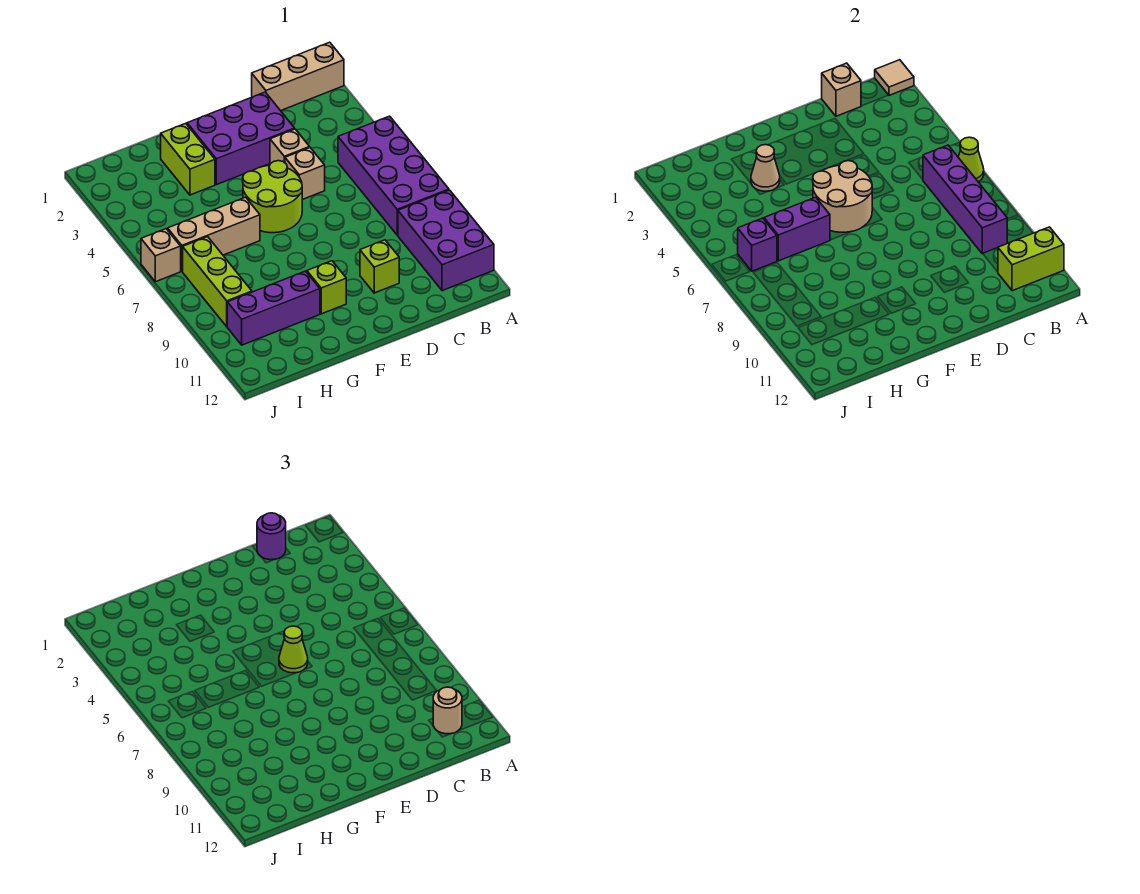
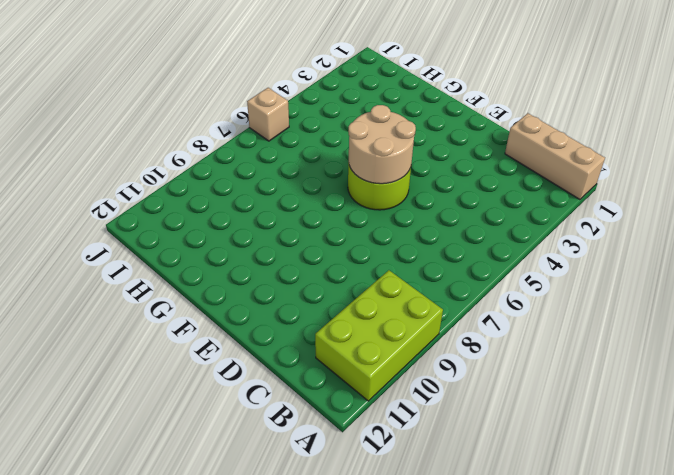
lime brick A9:B11 level 1 -> purple brick A9:B11 level 1
none -> purple brick A5:B8 level 1
none -> purple brick D2:F3 level 1
none -> tan brick D4 level 1

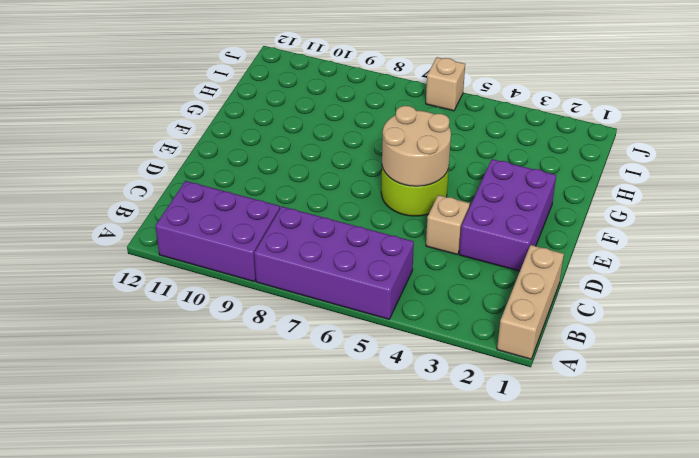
none -> tan brick D5 level 1
none -> lime brick D10 level 1
none -> lime brick F10 level 1

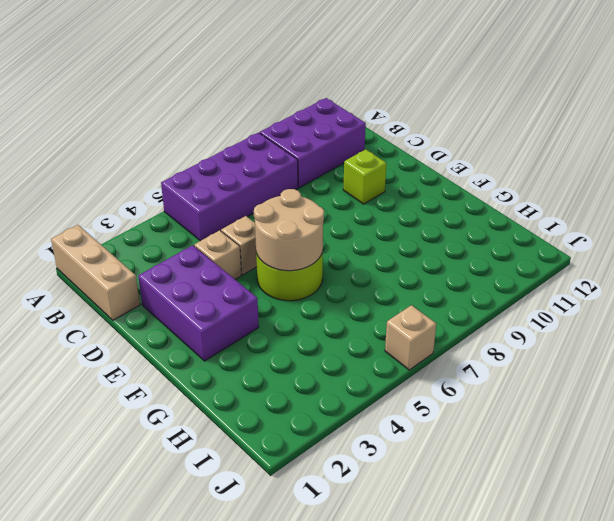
none -> lime brick F10 level 1
none -> lime brick G2:G3 level 1
none -> tan brick G6:I6 level 1

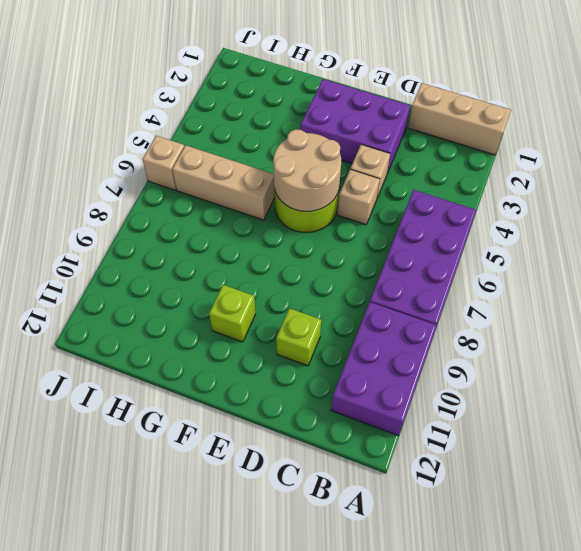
none -> lime brick G2:G3 level 1
none -> purple brick G10:I10 level 1
none -> lime brick I7:I9 level 1

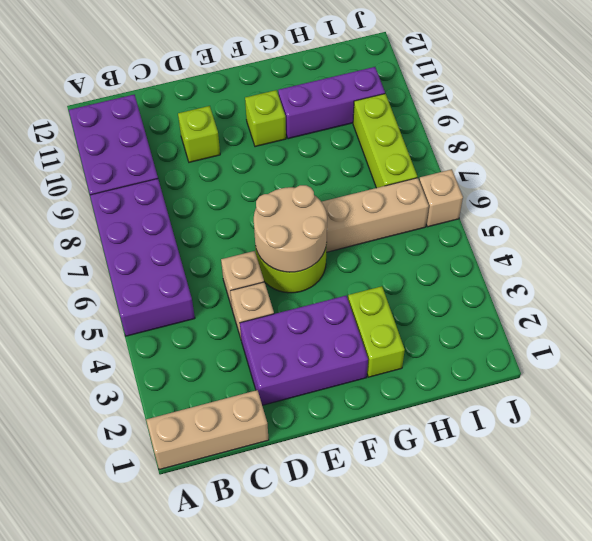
none -> tan tile A1 level 2
none -> lime cone A6 level 2
none -> lime brick A11:B11 level 2

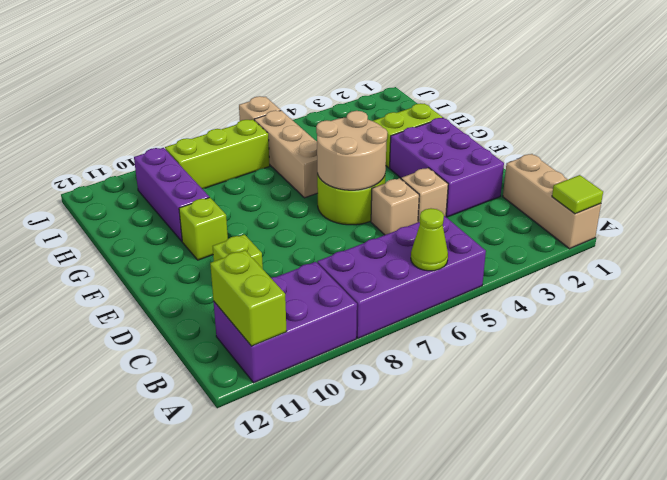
lime tile A1 level 2 -> tan tile A1 level 2
none -> purple brick B6:B9 level 2
none -> tan brick C1 level 2
none -> tan cone G3 level 2

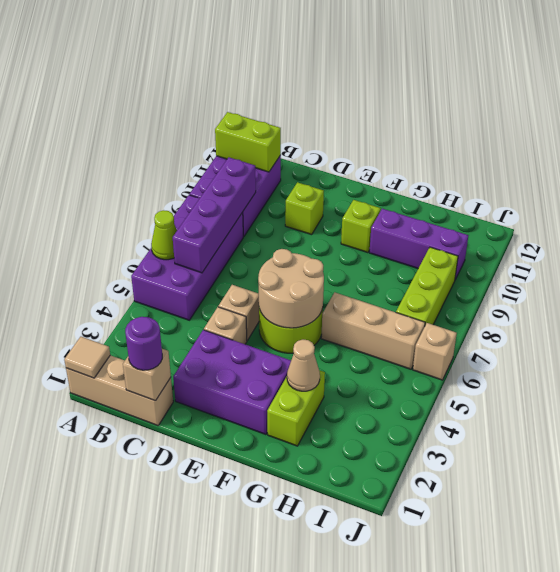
none -> purple brick G6:H6 level 2
none -> purple brick I6 level 2
none -> tan round brick B11 level 3

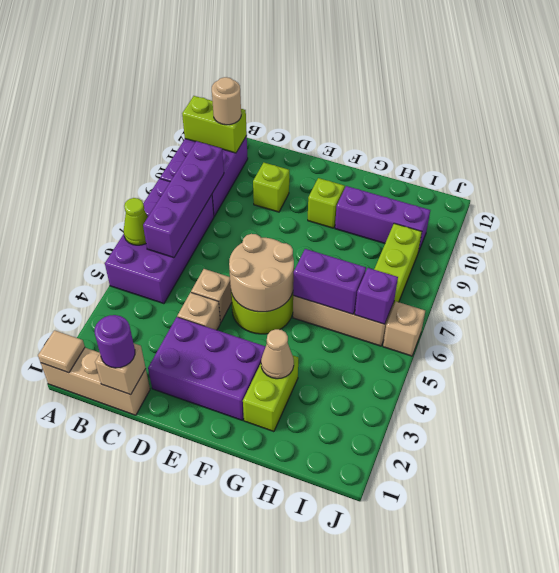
none -> lime cone E6 level 3

